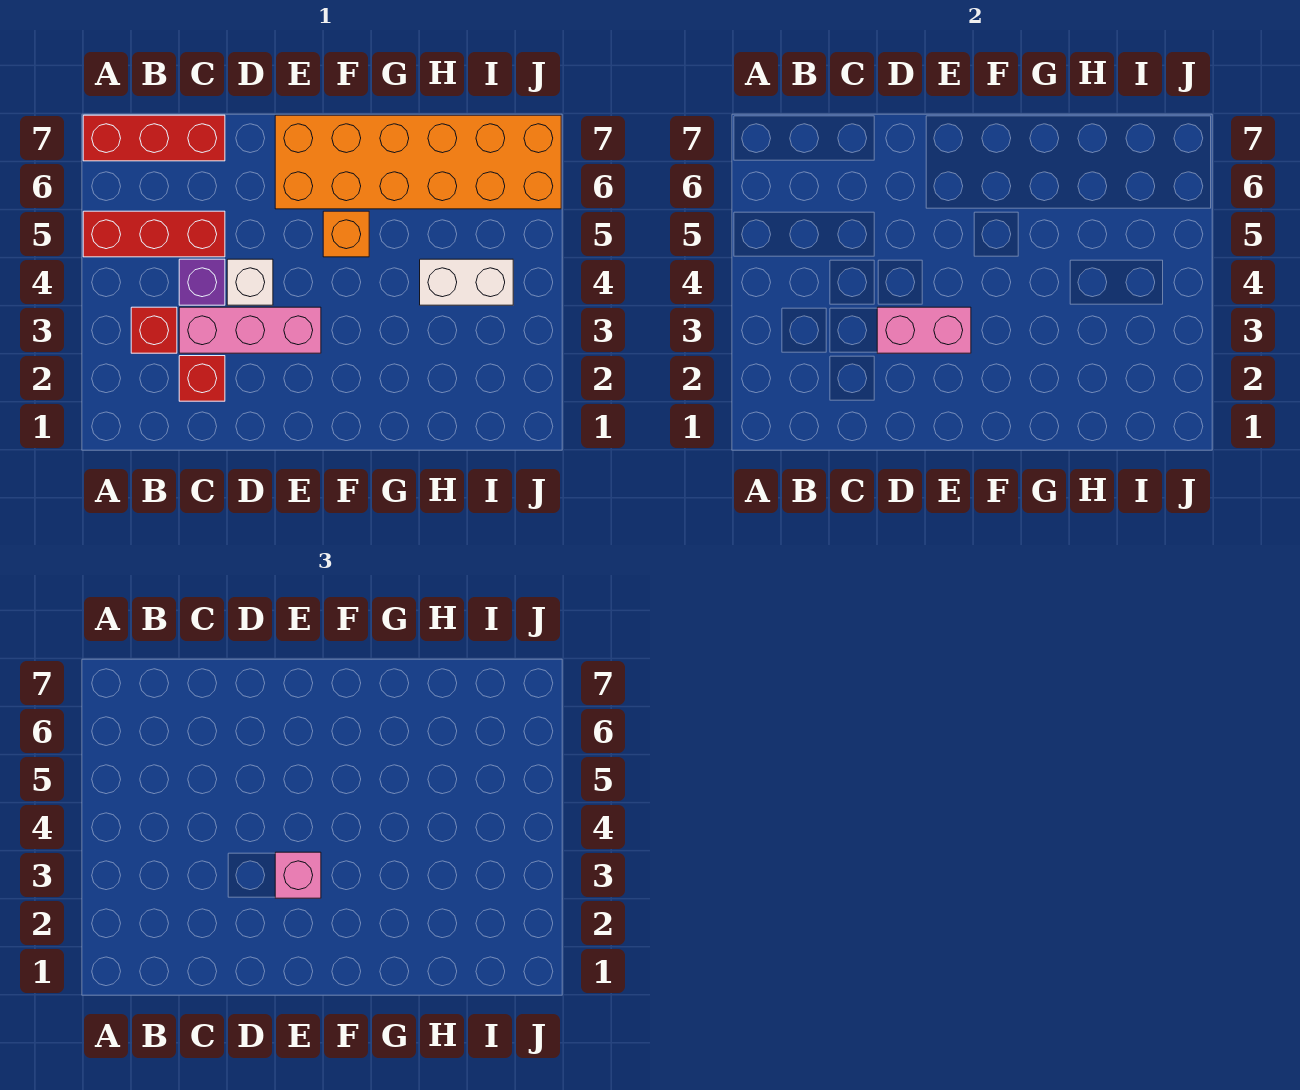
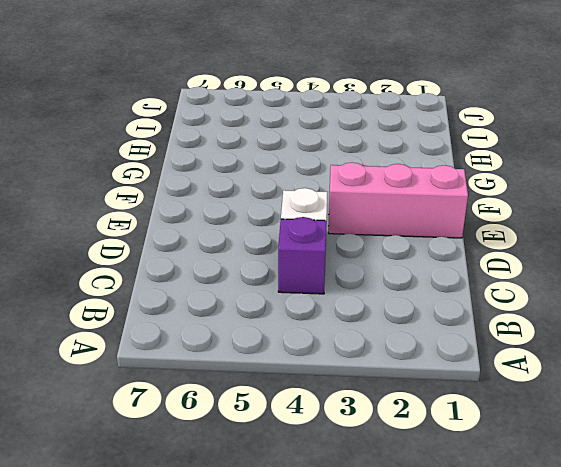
pink brick E1:E3 level 1 -> pink brick C3:E3 level 1
none -> red brick A5:C5 level 1
none -> red brick A7:C7 level 1
none -> red brick B3 level 1

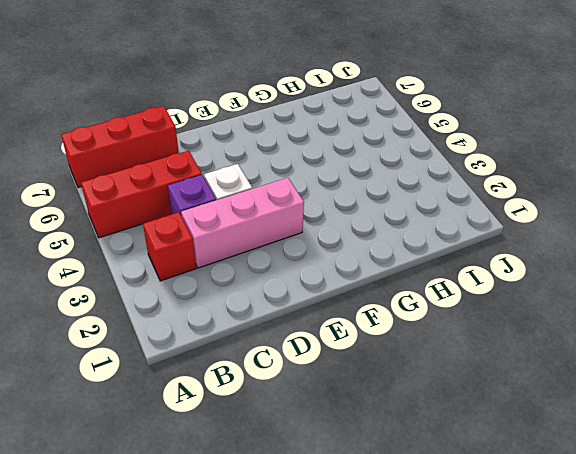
none -> red brick C2 level 1
none -> orange brick E6:J7 level 1
none -> orange brick F5 level 1

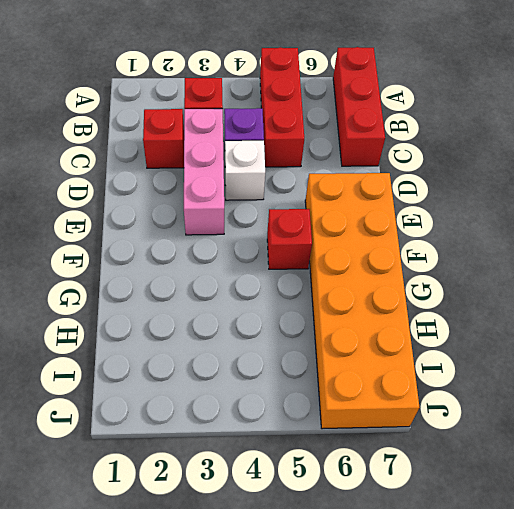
red brick F5 level 1 -> orange brick F5 level 1
none -> white brick H4:I4 level 1
none -> pink brick D3:E3 level 2
none -> pink brick E3 level 3

